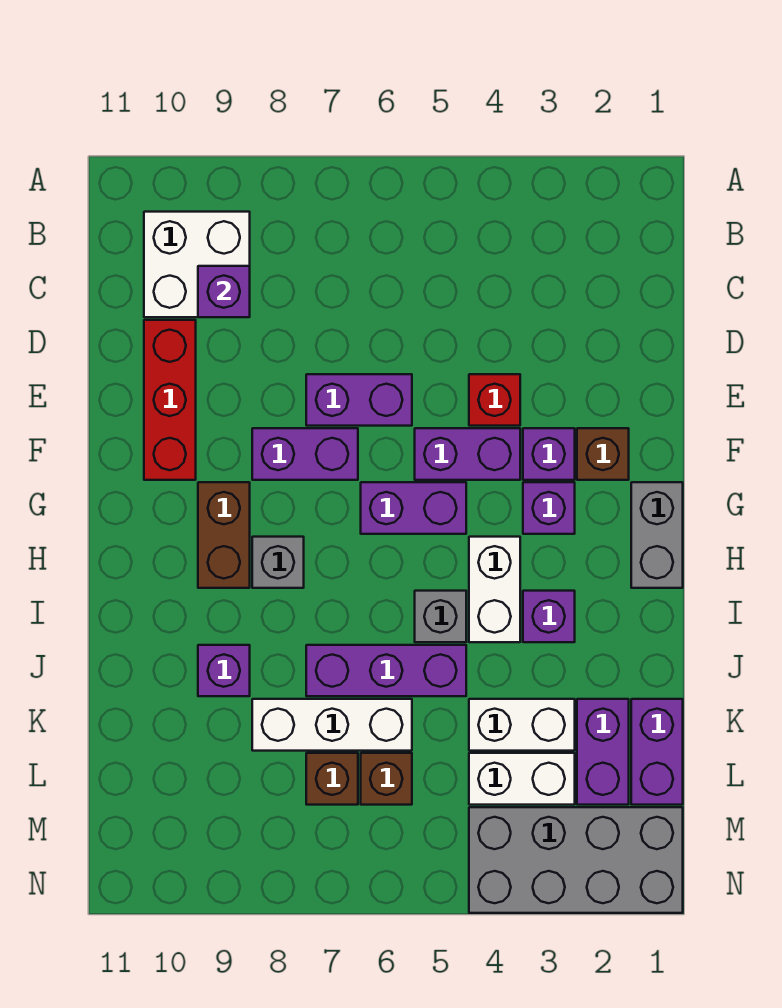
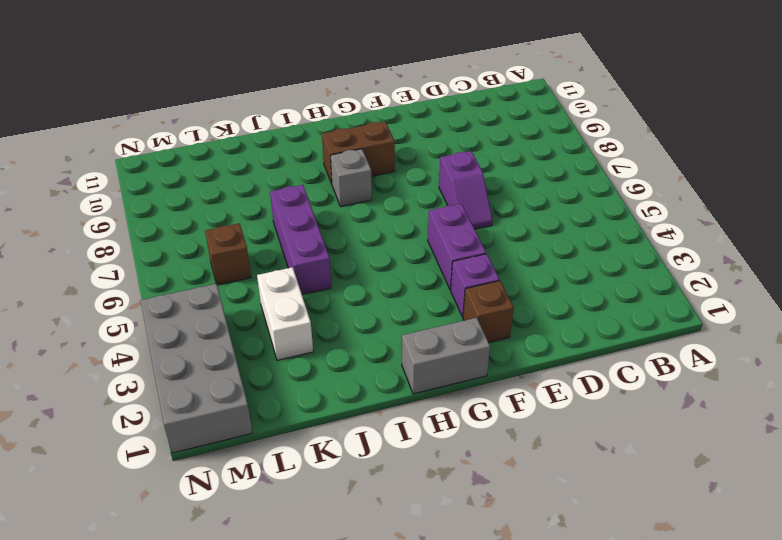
purple slope E6:E7 level 1 top 7 -> purple brick E6:E7 level 1
none -> white brick B9:C10 level 1
none -> red brick D10:F10 level 1
none -> red brick E4 level 1

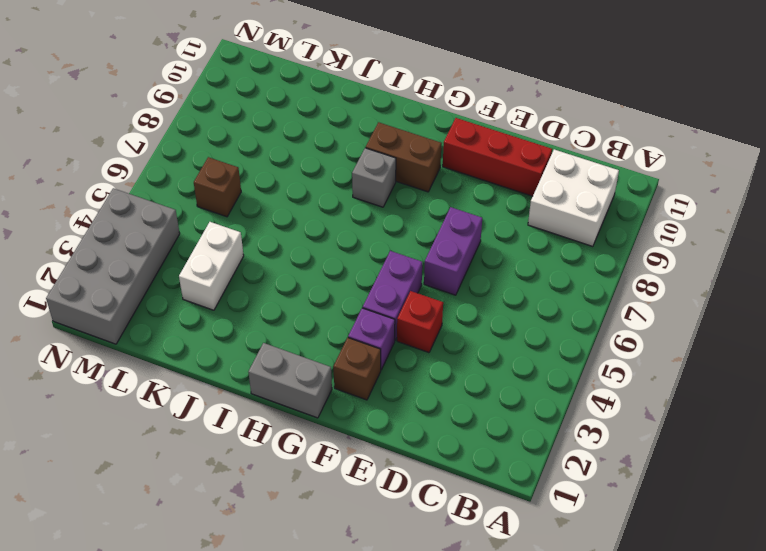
none -> purple brick F7:F8 level 1
none -> purple brick G3 level 1
none -> purple brick G5:G6 level 1

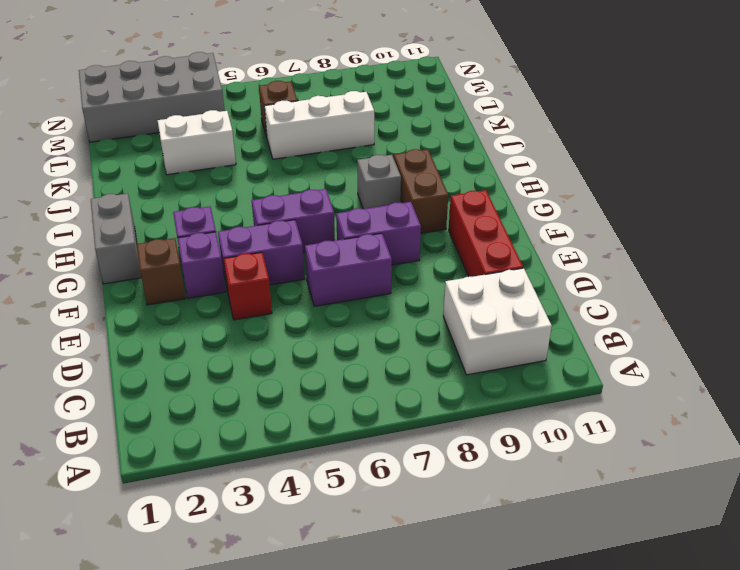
none -> white brick H4:I4 level 1
none -> purple brick I3 level 1
none -> grey brick I5 level 1

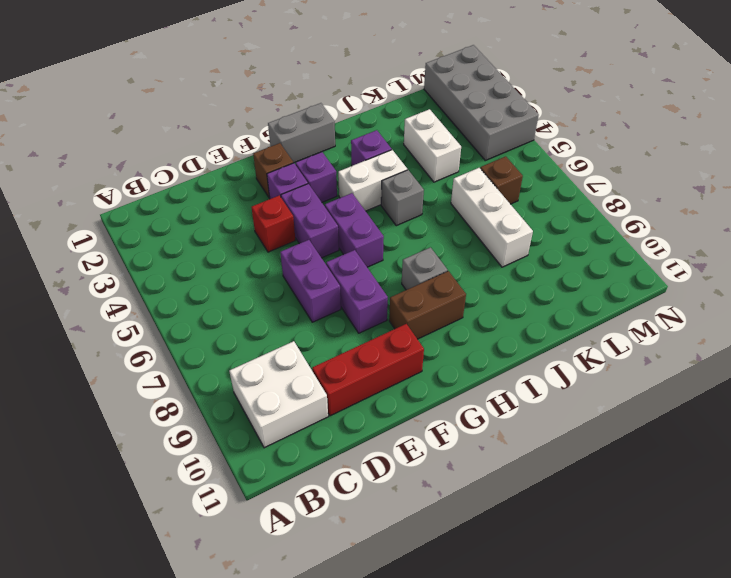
none -> purple brick J5:J7 level 1
none -> purple brick J9 level 1
none -> purple brick K1:L1 level 1

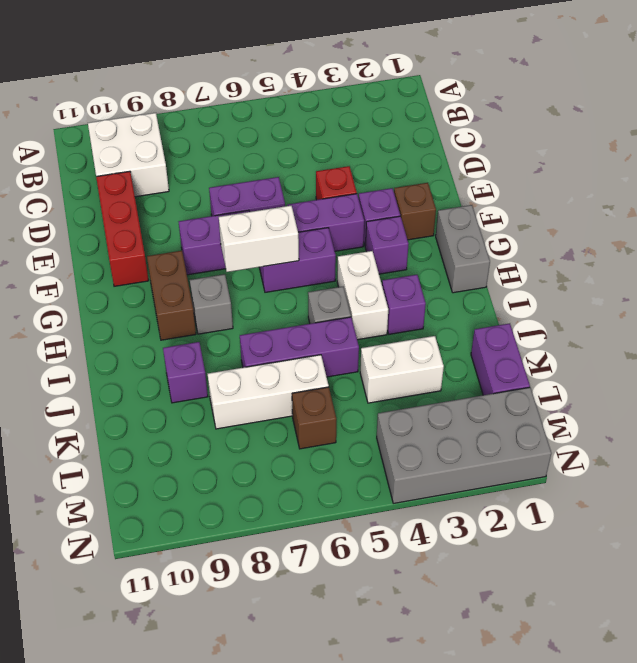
white brick G6:G7 level 2 -> white brick L3:L4 level 1
none -> purple brick K2:L2 level 1
none -> brown brick L7 level 1
none -> purple brick C9 level 2

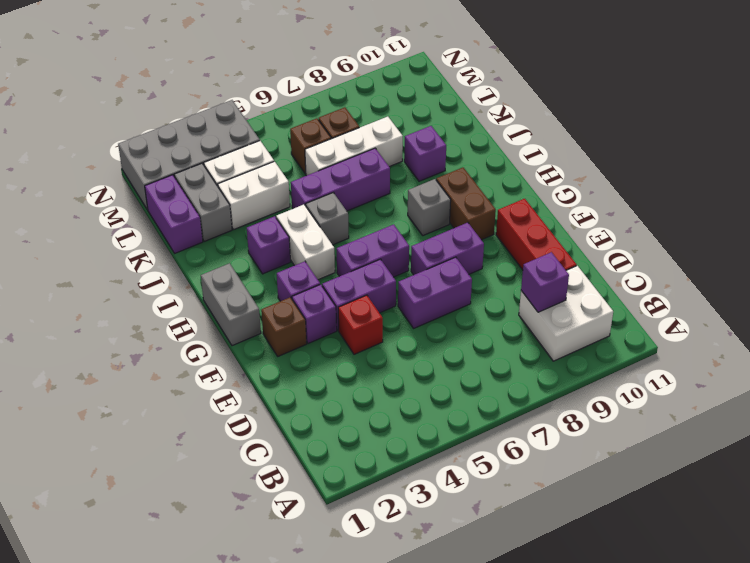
grey brick K2:L2 level 1 -> purple brick K2:L2 level 1

